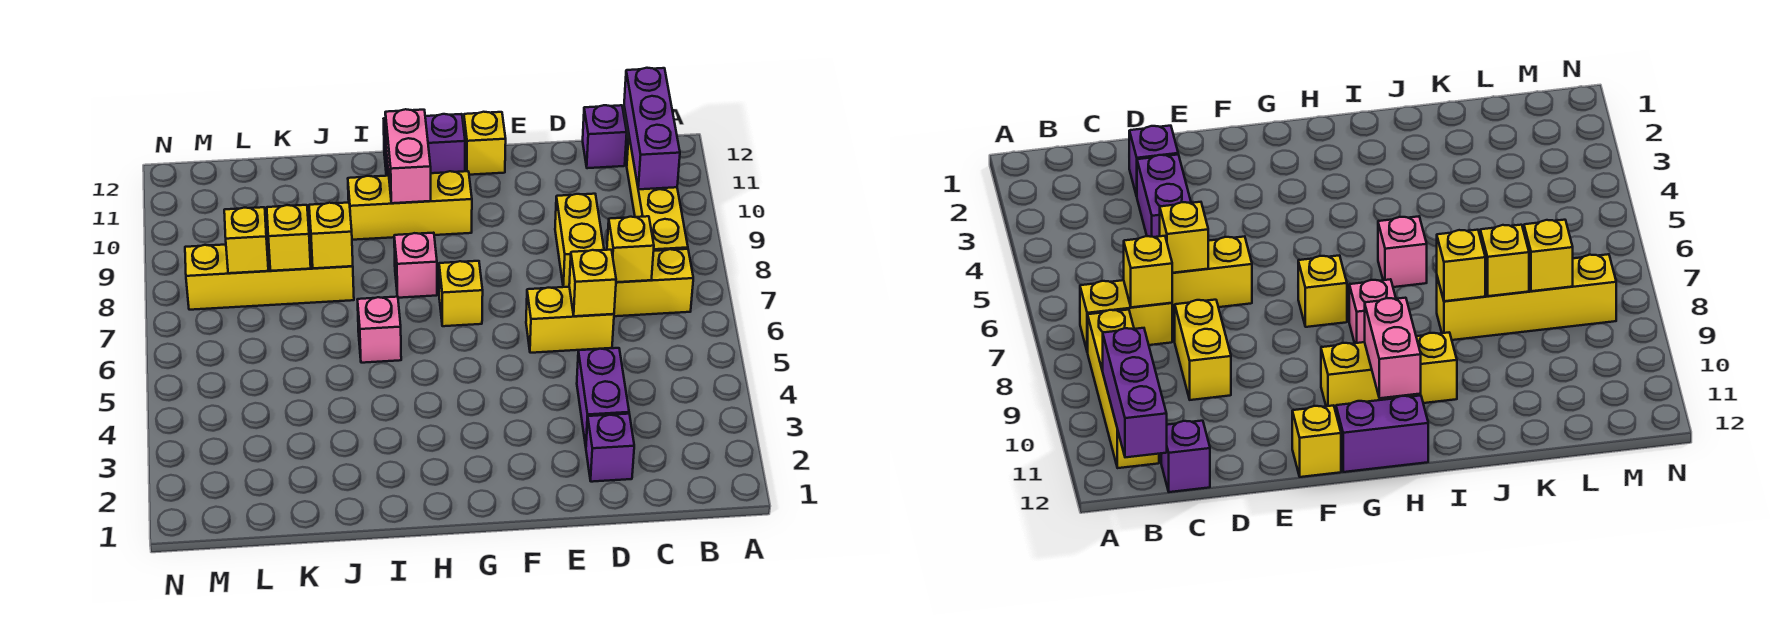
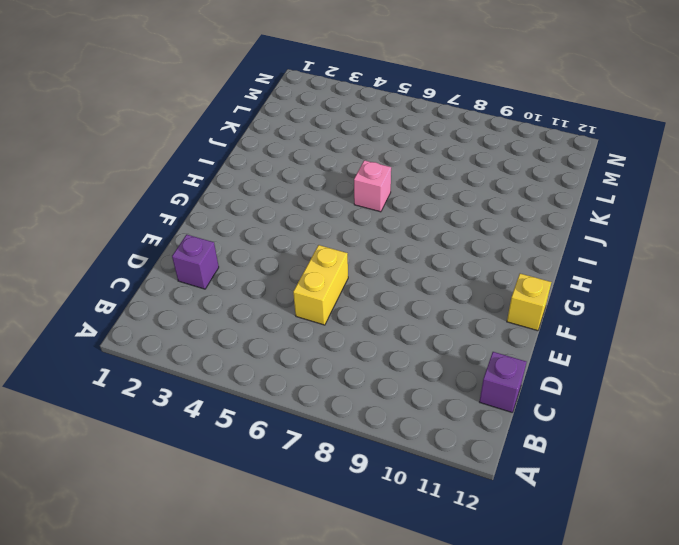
none -> yellow brick B7:C7 level 1
none -> yellow brick B8:B11 level 1
none -> purple brick D3:D4 level 1

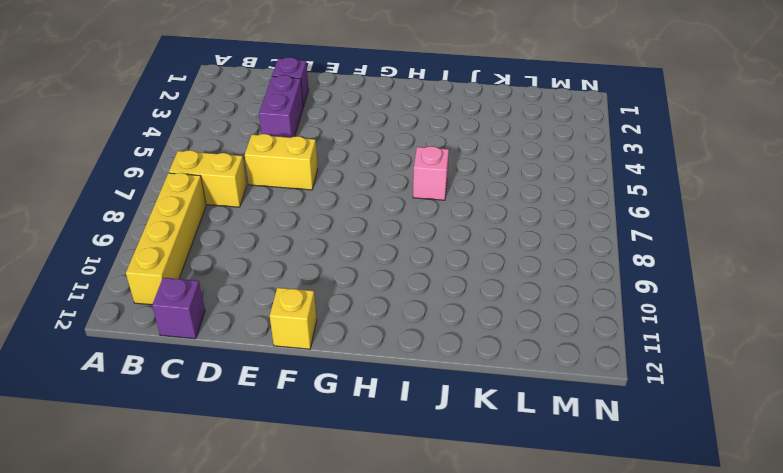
none -> yellow brick D8:D9 level 1
none -> yellow brick G7 level 1
none -> yellow brick G10:I10 level 1

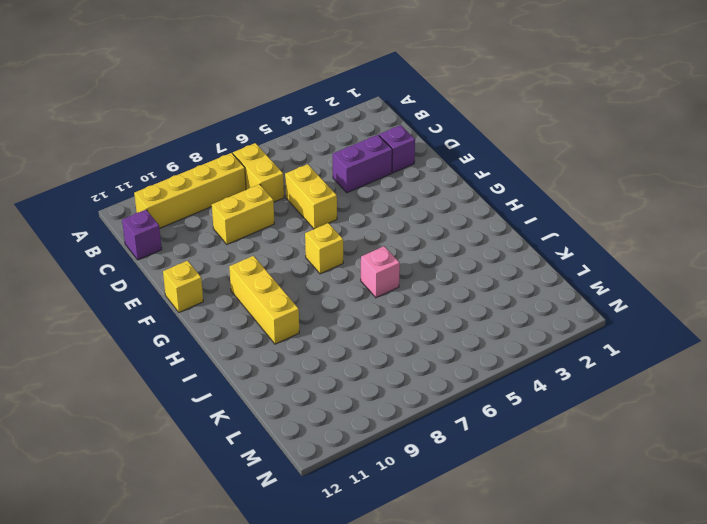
none -> purple brick G12:H12 level 1
none -> pink brick H8 level 1
none -> yellow brick J8:M8 level 1

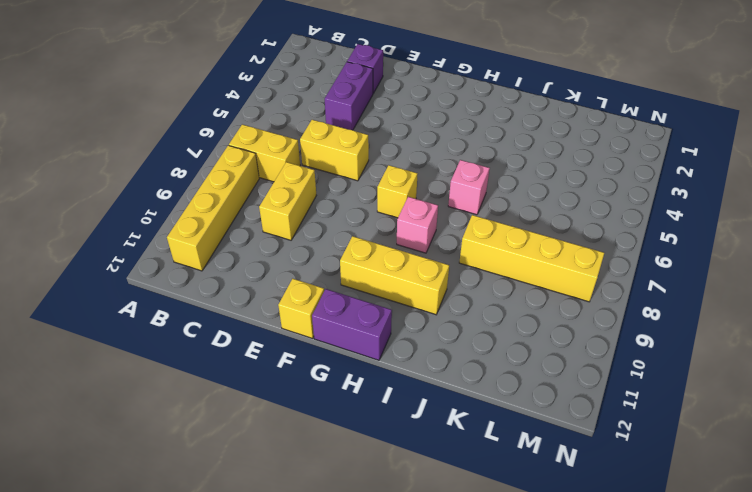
none -> purple brick C12 level 1
none -> purple brick B10:B12 level 2
none -> yellow brick C7 level 2

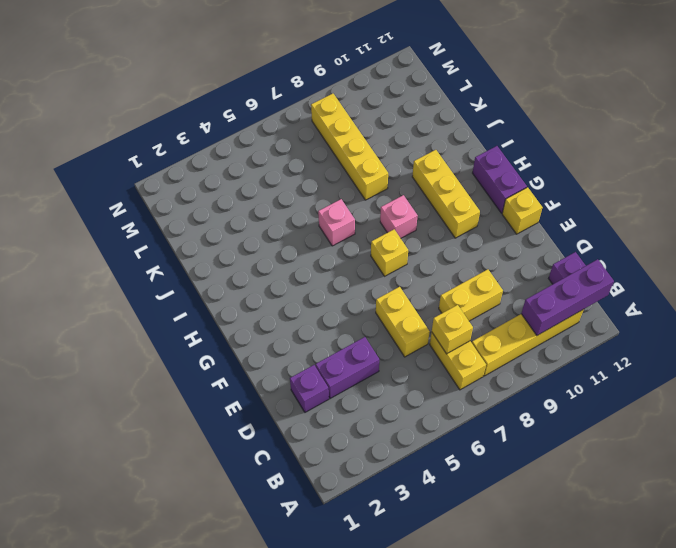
none -> yellow brick D6 level 2
none -> pink brick H10:H11 level 2
none -> yellow brick J8 level 2

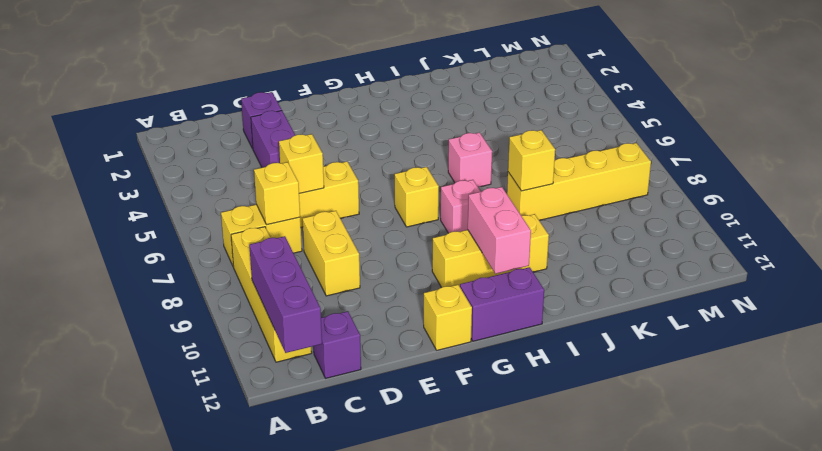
none -> yellow brick K8 level 2
none -> yellow brick L8 level 2

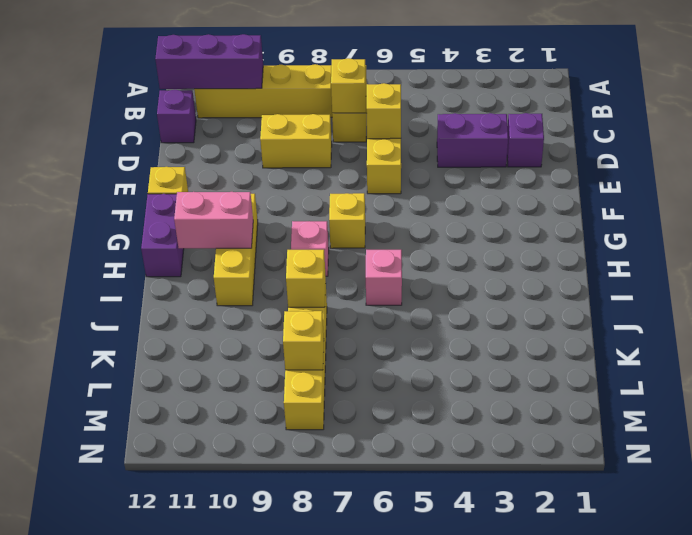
none -> yellow brick K8 level 2

